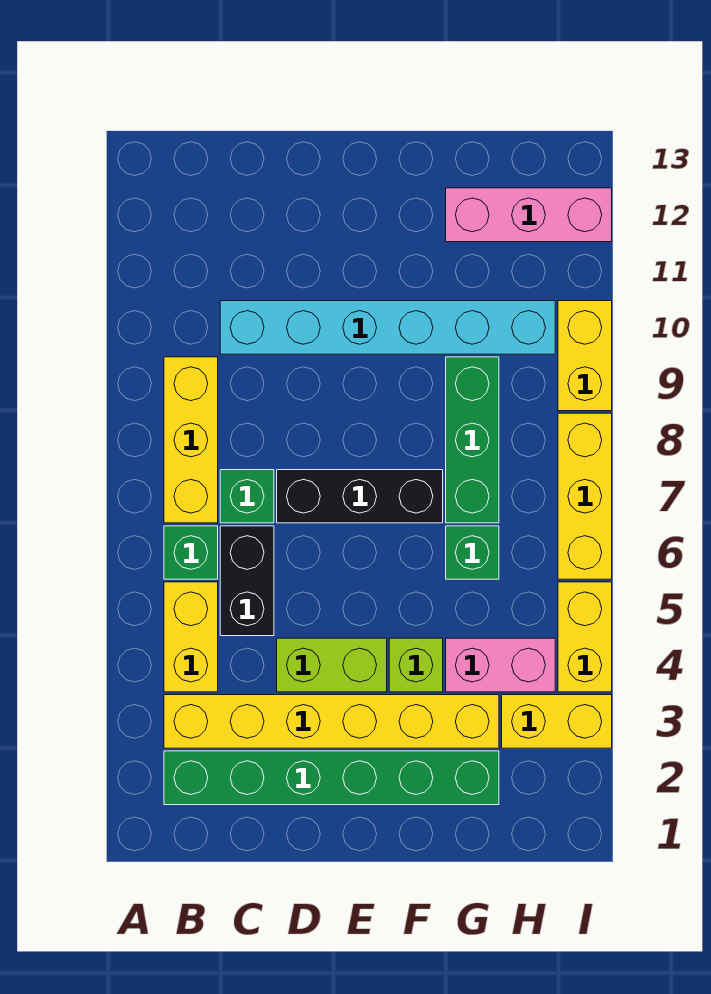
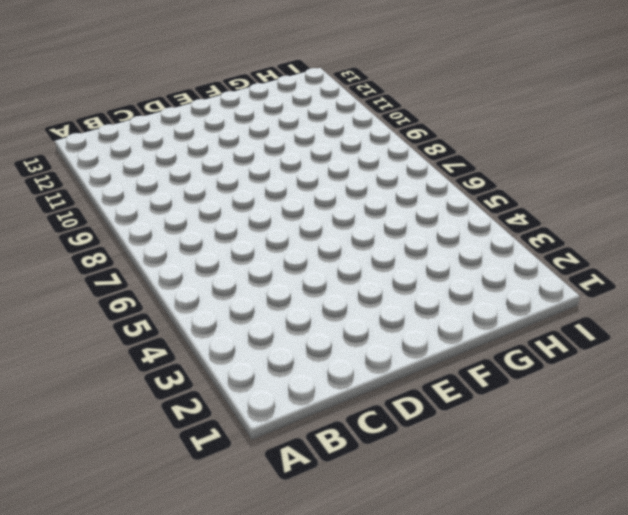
none -> green brick B2:G2 level 1
none -> yellow brick B3:G3 level 1
none -> yellow brick B4:B5 level 1

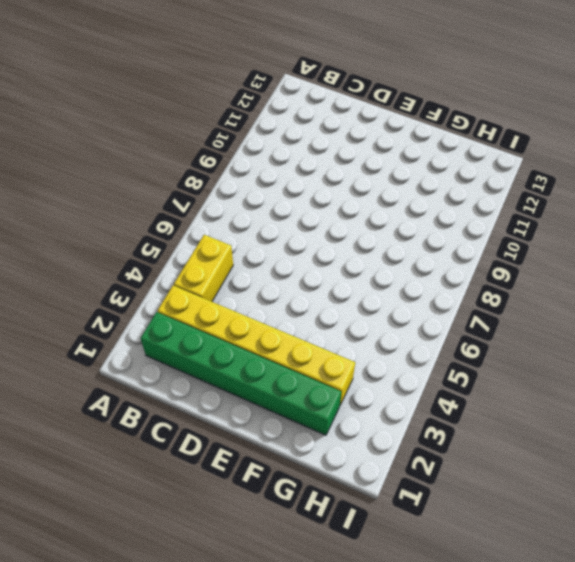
none -> green brick B6 level 1
none -> yellow brick B7:B9 level 1
none -> black brick C5:C6 level 1

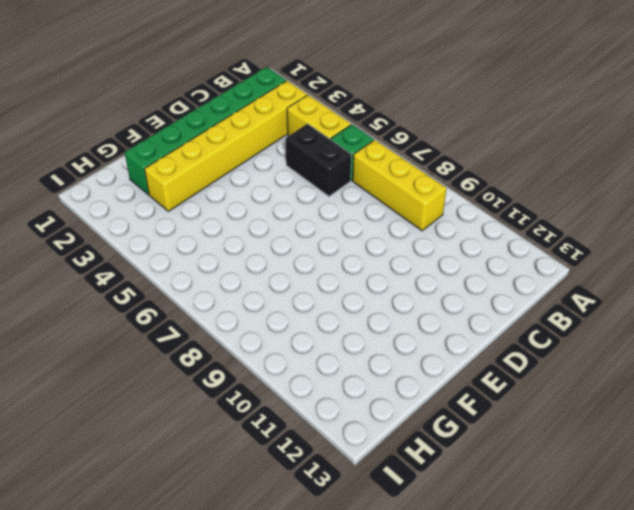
none -> green brick C7 level 1
none -> cyan brick C10:H10 level 1
none -> lime brick D4:E4 level 1

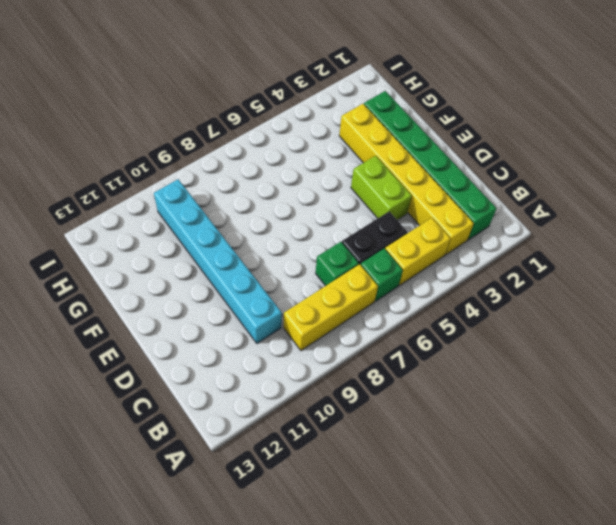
none -> black brick D7:F7 level 1
none -> lime brick F4 level 1
none -> pink brick G4:H4 level 1

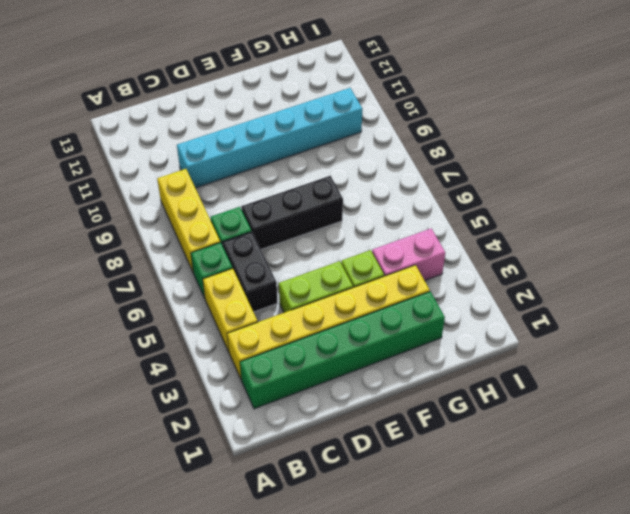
none -> green brick G6 level 1
none -> green brick G7:G9 level 1
none -> pink brick G12:I12 level 1

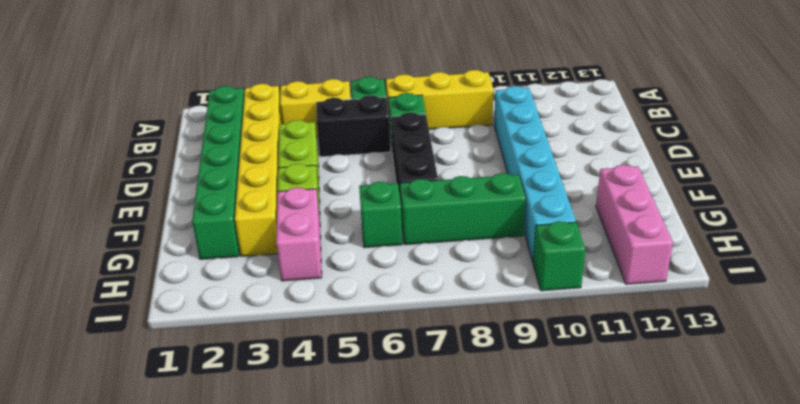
green brick I10 level 1 -> yellow brick I9:I10 level 1
none -> yellow brick H3:I3 level 1
none -> yellow brick I4:I5 level 1
none -> yellow brick I6:I8 level 1

